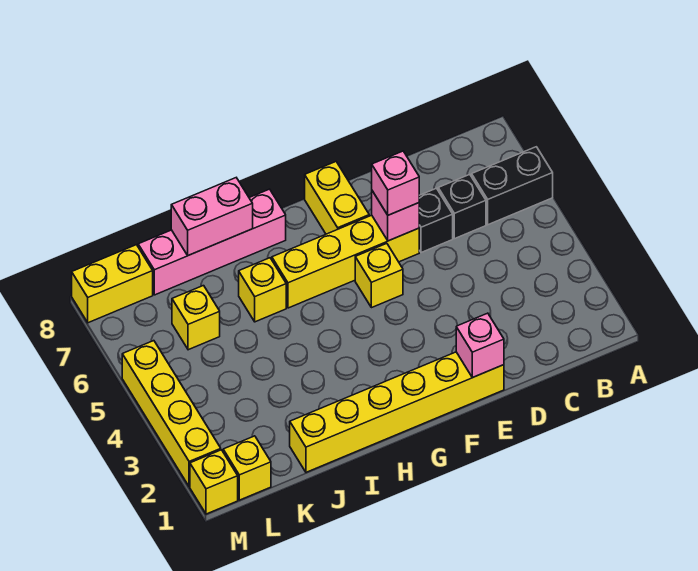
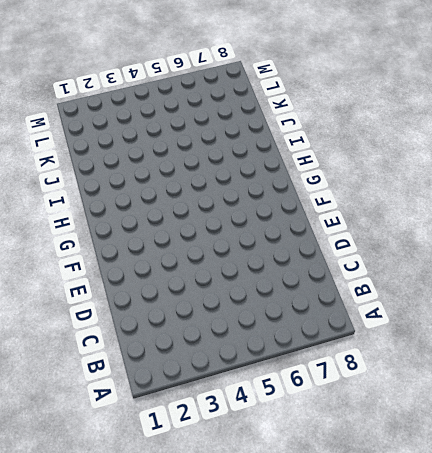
none -> black brick A6:B6 level 1
none -> black brick C6 level 1
none -> black brick D6 level 1

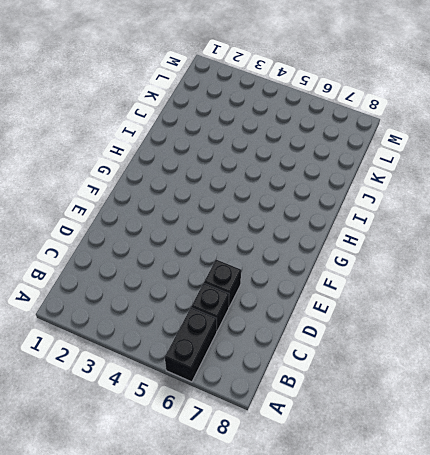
none -> yellow brick E1:J1 level 1
none -> yellow brick E6:H6 level 1
none -> yellow brick F5 level 1

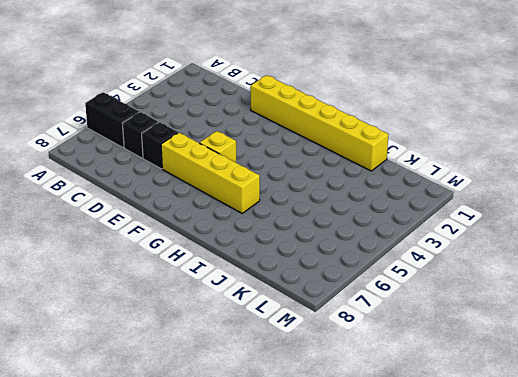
none -> yellow brick F7:F8 level 1
none -> pink brick H8:K8 level 1
none -> yellow brick I6 level 1

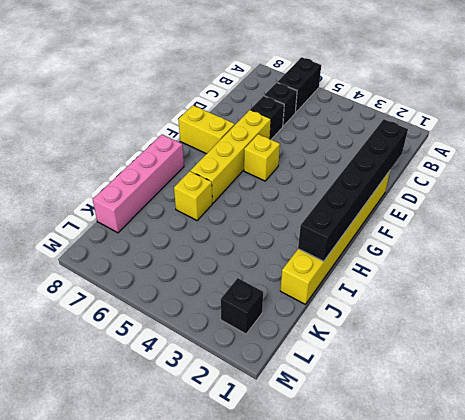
black brick D1:I1 level 2 -> pink brick E1 level 2
black brick L2 level 1 -> none
none -> yellow brick K6 level 1
none -> yellow brick L1 level 1
none -> yellow brick L8:M8 level 1

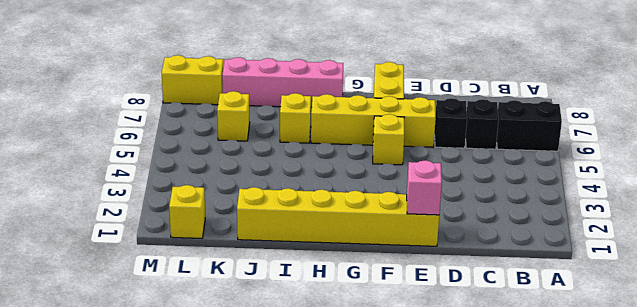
none -> yellow brick M1 level 1
none -> yellow brick M2:M5 level 1
none -> pink brick E6 level 2

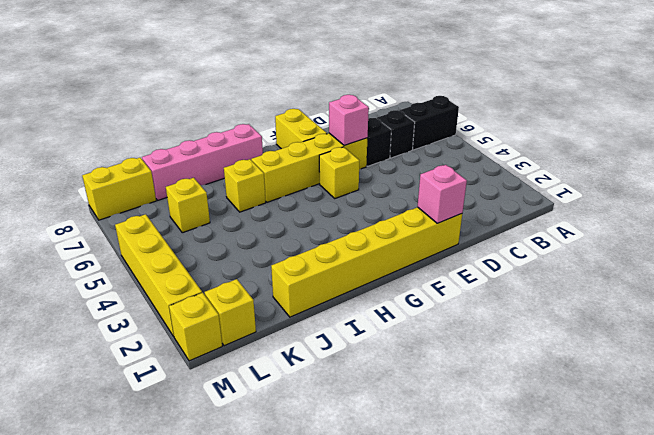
none -> pink brick I8:J8 level 2
none -> pink brick E6 level 3

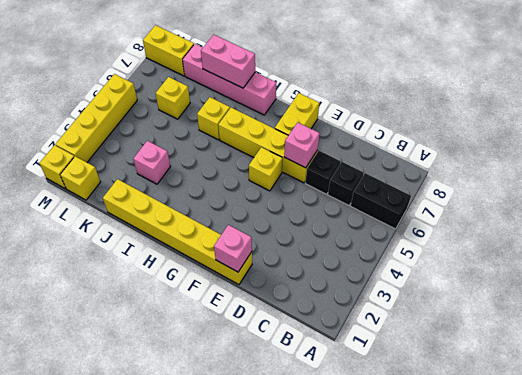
pink brick J3 level 1 -> pink brick E6 level 3

